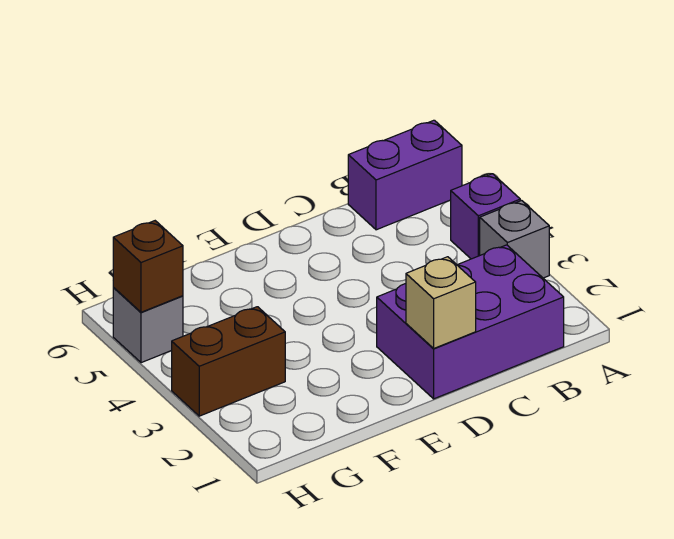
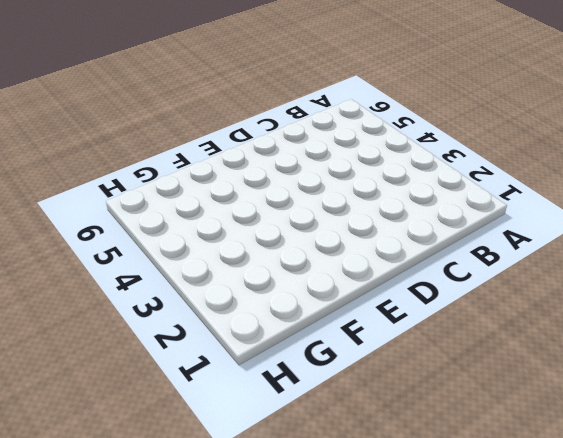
none -> grey brick A3 level 1
none -> purple brick A4 level 1

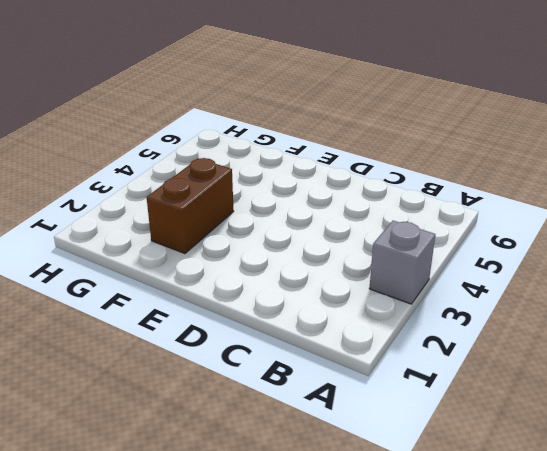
brown brick F2:F3 level 1 -> brown brick G3:H3 level 1
none -> purple brick A4 level 1
none -> purple brick A6:B6 level 1

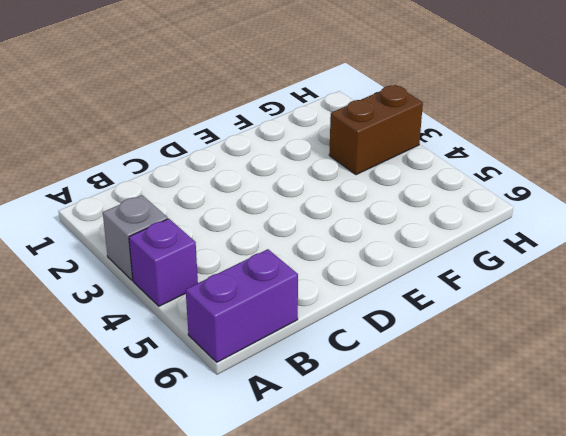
none -> purple brick B1:D2 level 1
none -> grey brick H5 level 1

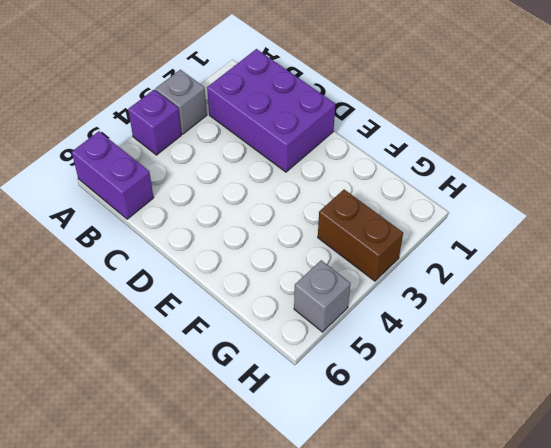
none -> tan brick D1 level 2
none -> brown brick H5 level 2

